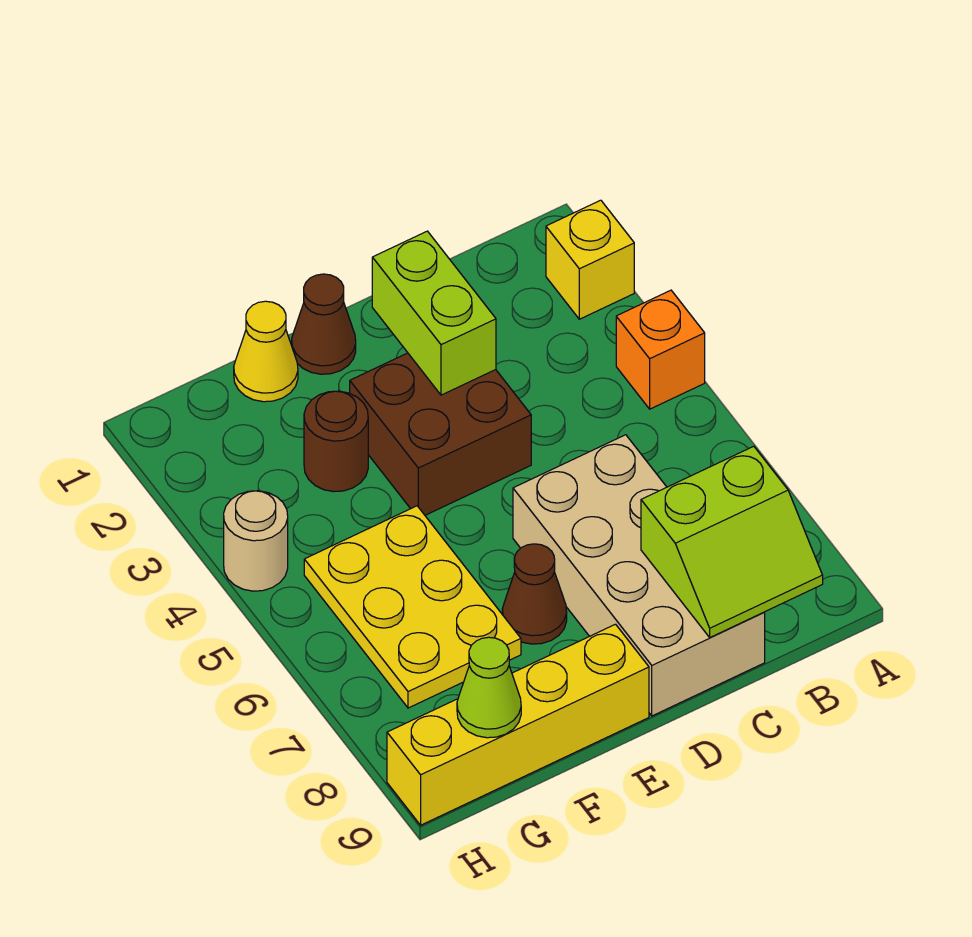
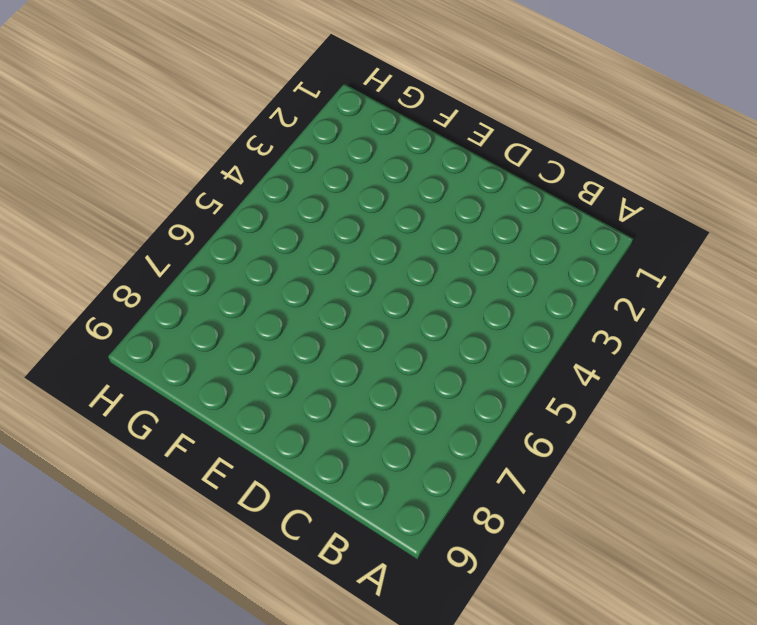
none -> yellow brick A2 level 1
none -> orange brick A4 level 1
none -> tan brick C6:D9 level 1

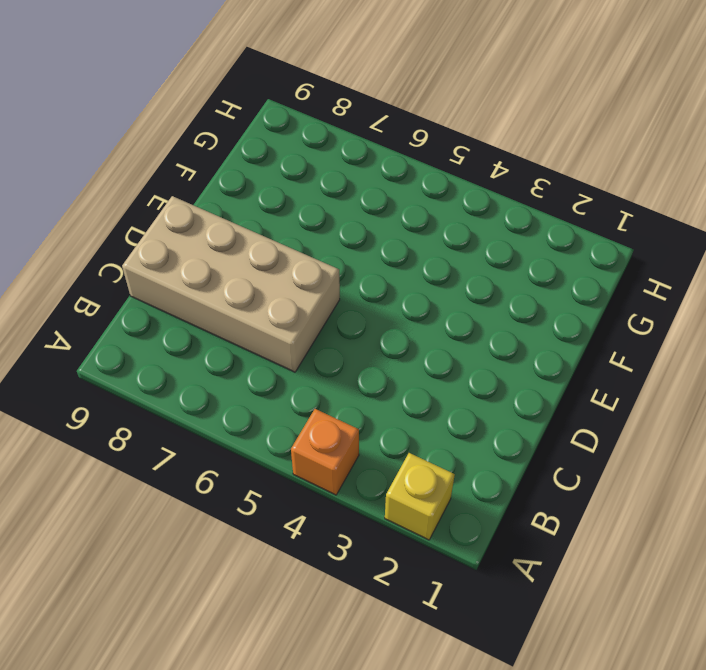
none -> brown brick D3:E4 level 1
none -> brown cone E1 level 1
none -> brown cone E7 level 1

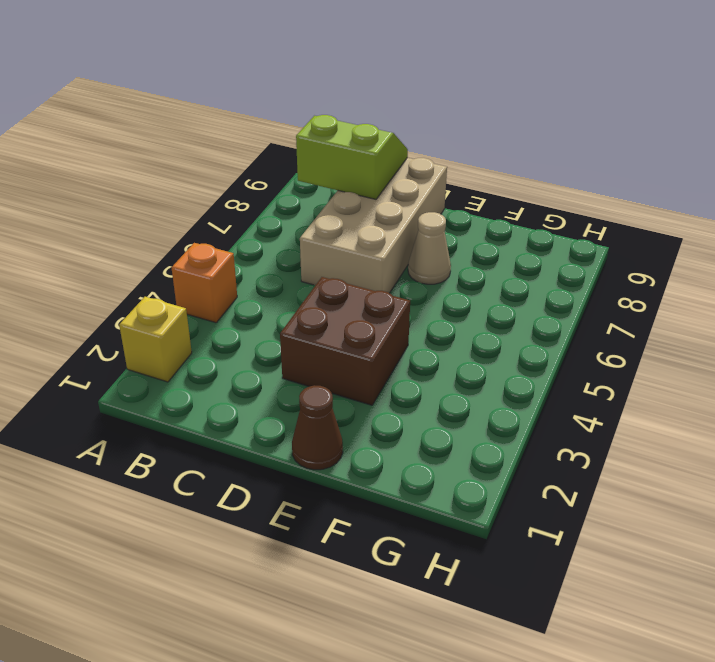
tan cone E7 level 1 -> brown cone E7 level 1
none -> yellow brick E9:H9 level 1
none -> yellow cone F1 level 1
none -> brown round brick F3 level 1

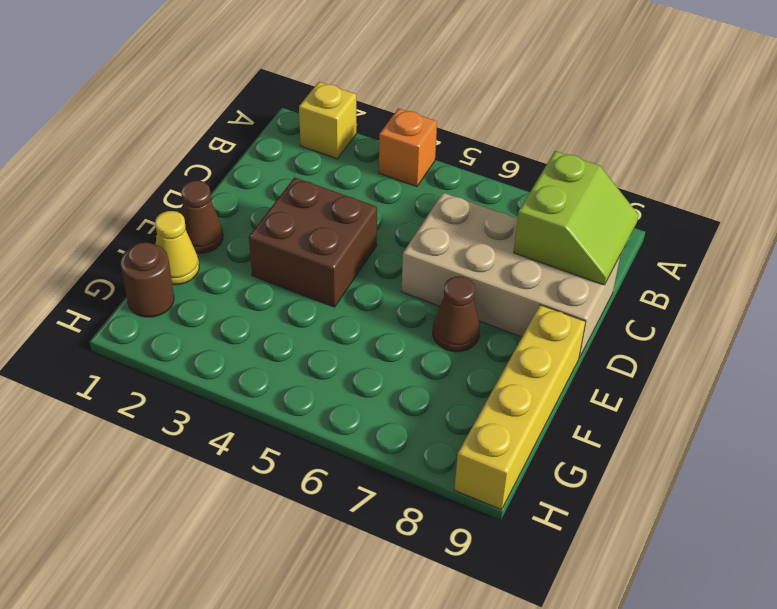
brown round brick G1 level 1 -> brown round brick F3 level 1
none -> yellow plate F5:G7 level 1
none -> tan round brick H4 level 1
none -> lime brick D2:D3 level 2

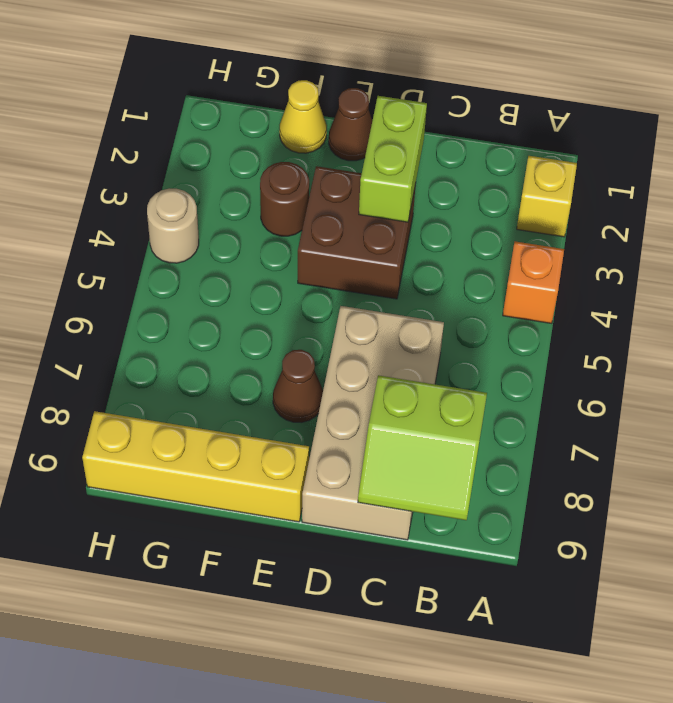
none -> yellow plate F5:G7 level 1
none -> lime cone G9 level 2

